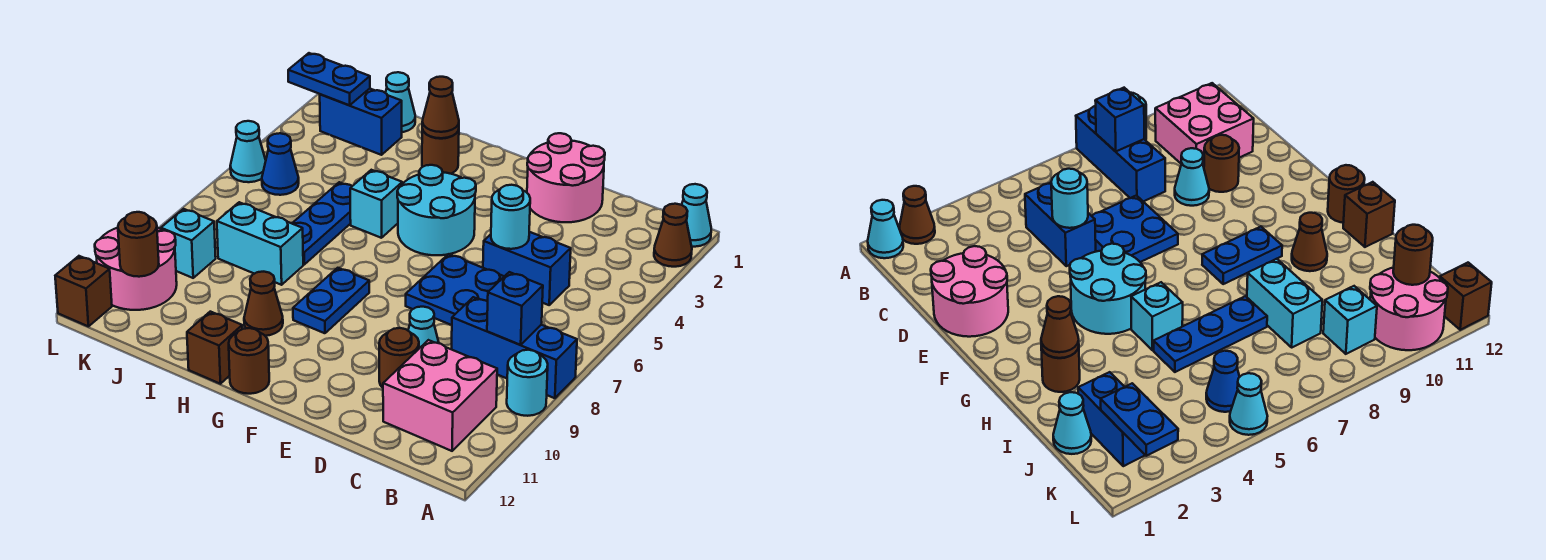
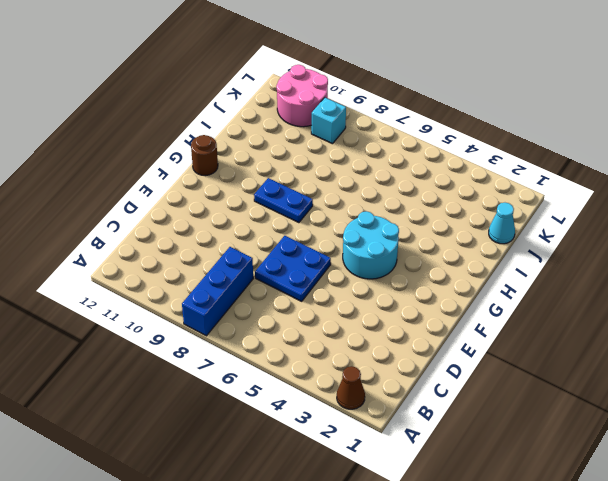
none -> cyan cone A1 level 1
none -> cyan round brick A9 level 1
none -> pink brick B10:C11 level 1
none -> blue brick C5:D5 level 1

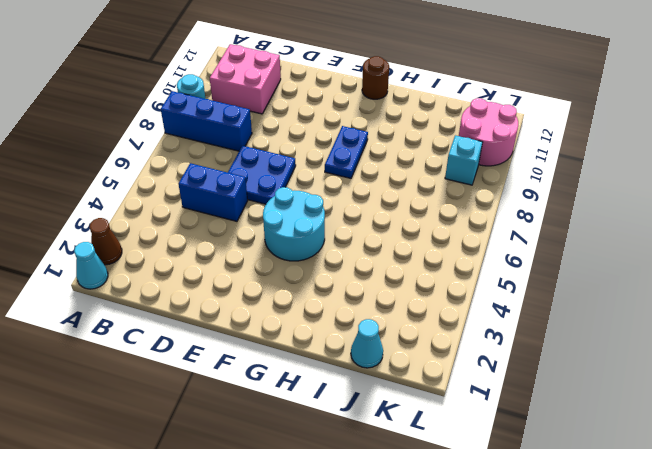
none -> pink round brick D1:E2 level 1
none -> cyan cone D9 level 1
none -> brown round brick D10 level 1
none -> brown round brick H2 level 1

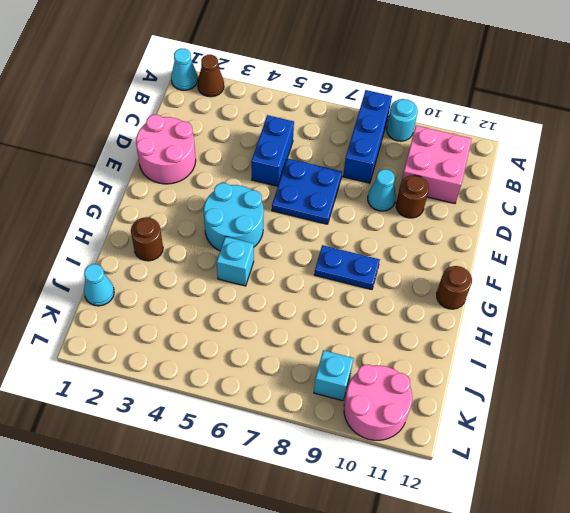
none -> brown cone H10 level 1
none -> brown brick H12 level 1
none -> blue plate I5:I7 level 1
none -> cyan brick I8:J8 level 1

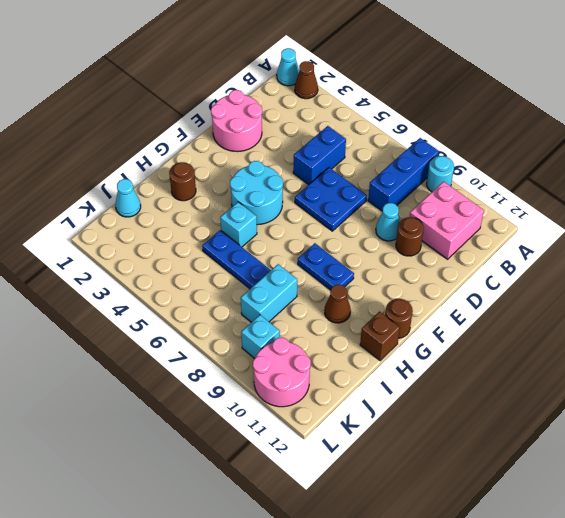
none -> blue brick J2:K2 level 1
none -> blue cone K5 level 1
none -> cyan cone L5 level 1
none -> brown brick L12 level 1

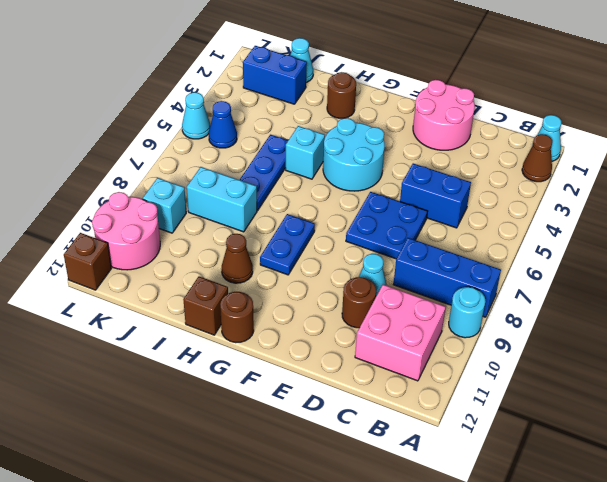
none -> blue brick B8 level 2
none -> cyan round brick D5 level 2
none -> brown cone H2 level 2
none -> blue plate K2:L2 level 2

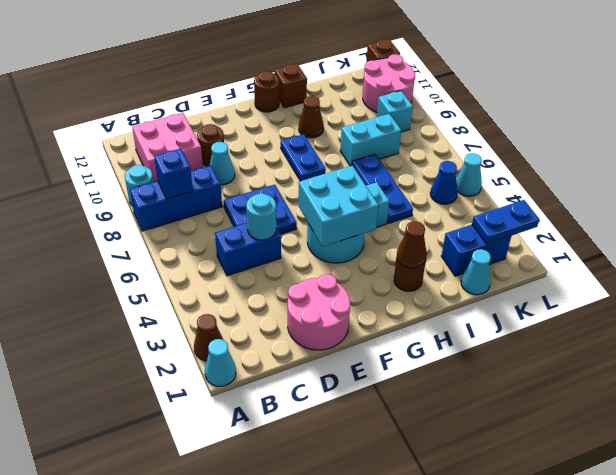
cyan brick F4:G5 level 2 -> none
none -> brown round brick K11 level 2

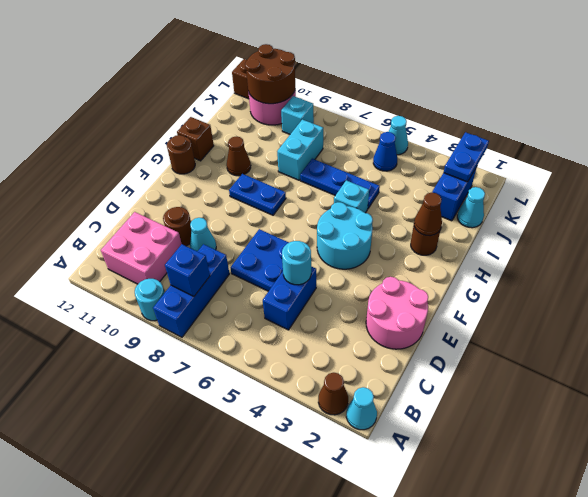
brown round brick K10:L11 level 2 -> brown round brick K11 level 2

